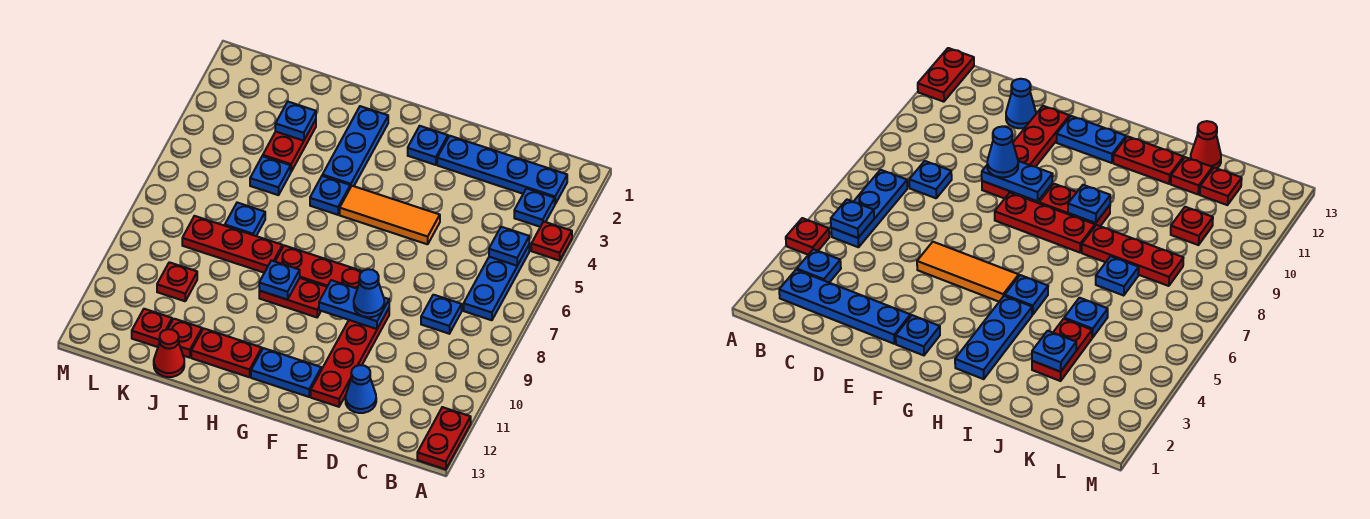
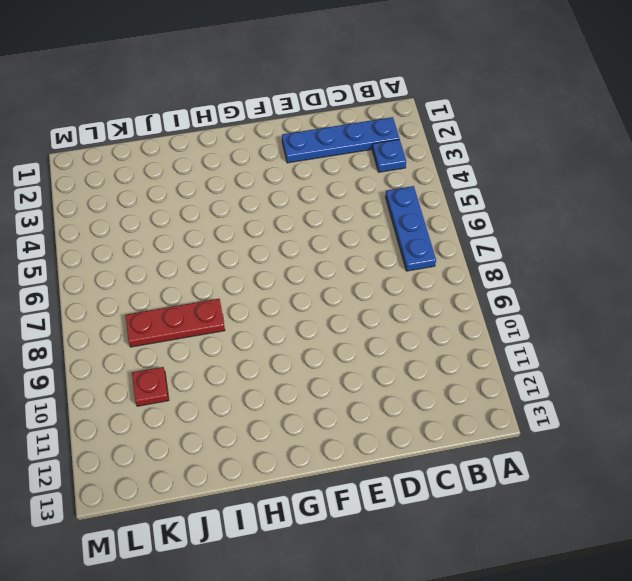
none -> red plate A4 level 1
none -> red plate A12:A13 level 1
none -> blue plate C8 level 1

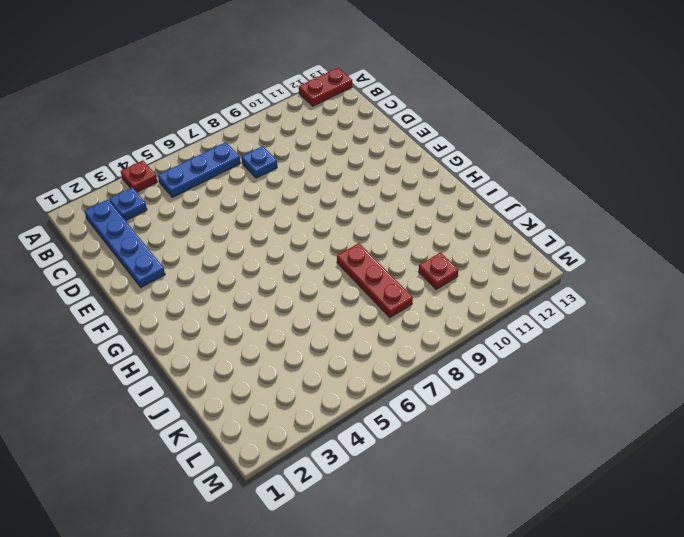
none -> blue cone D12 level 1
none -> orange tile E5:G5 level 1
none -> red plate E9:E12 level 1

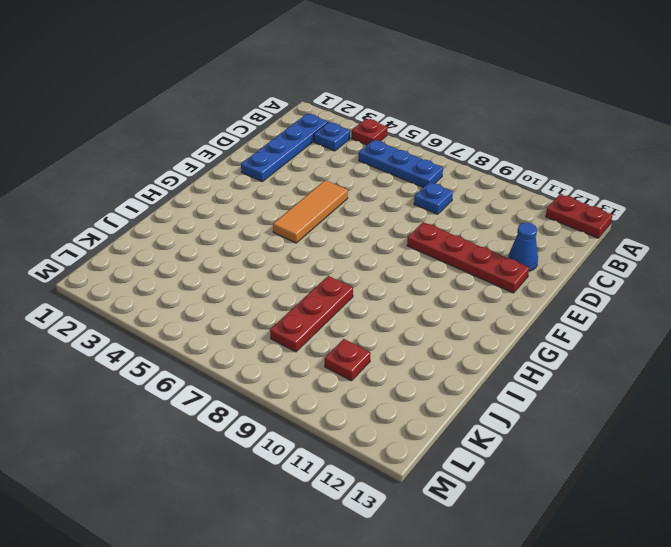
none -> blue plate F2 level 1
none -> red plate F8:H8 level 1
none -> blue plate F12:G12 level 1

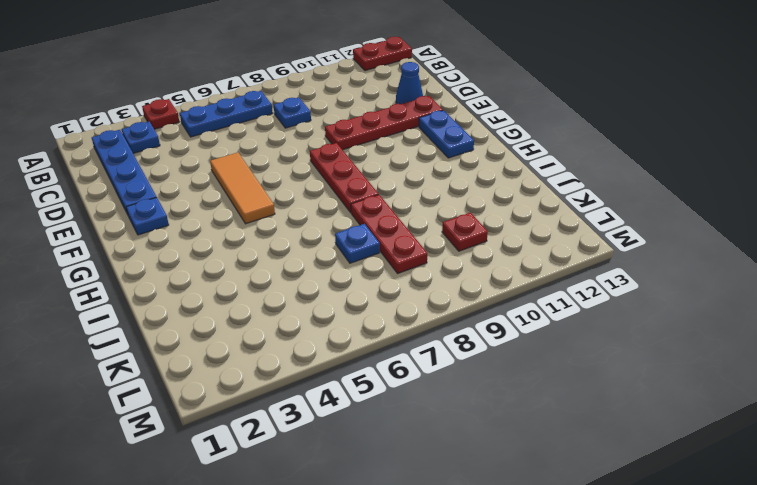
none -> red plate G9:H9 level 1
none -> blue plate H2:H4 level 1
none -> blue plate H5 level 1

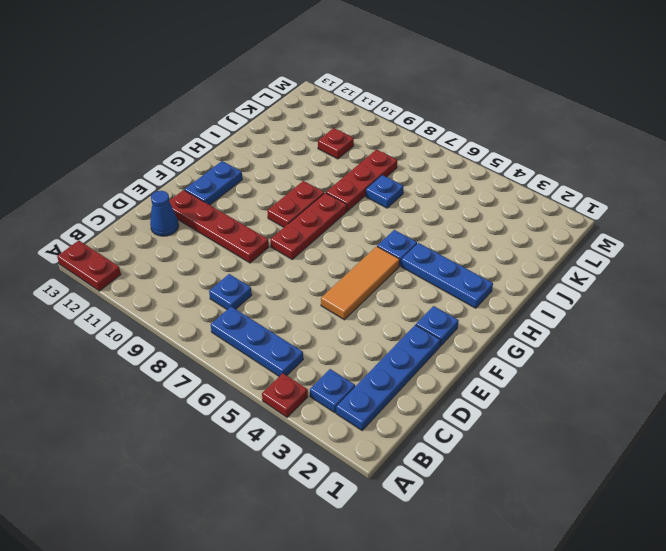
none -> red plate H12:I12 level 1
none -> red plate J3:J4 level 1
none -> blue plate J5 level 1

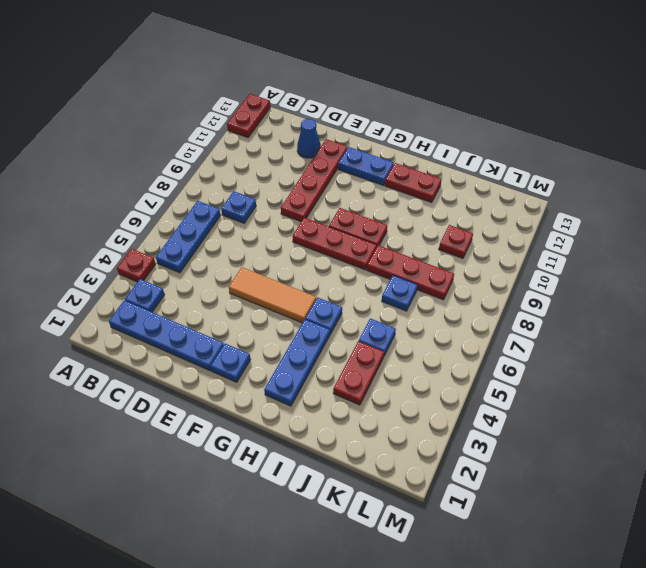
none -> red plate J12 level 1
none -> red cone J13 level 1
none -> red plate K12 level 1

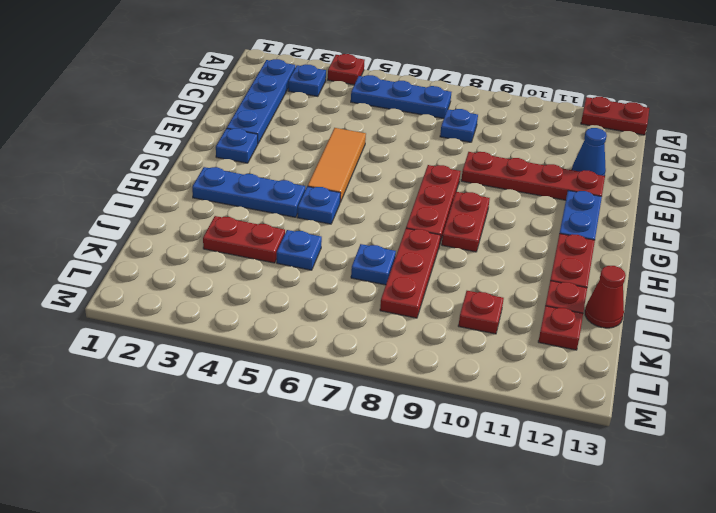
none -> blue plate B5 level 2
none -> blue plate E9:F9 level 2
none -> blue plate H9 level 2

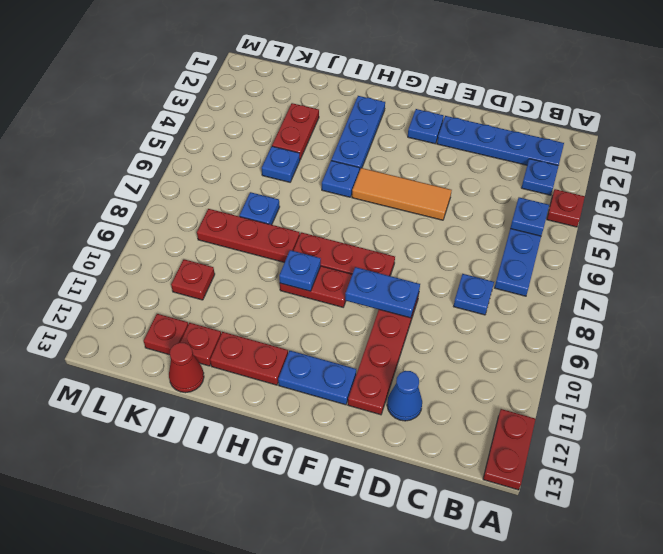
none -> blue plate J3 level 2
none -> blue cone E9 level 3

